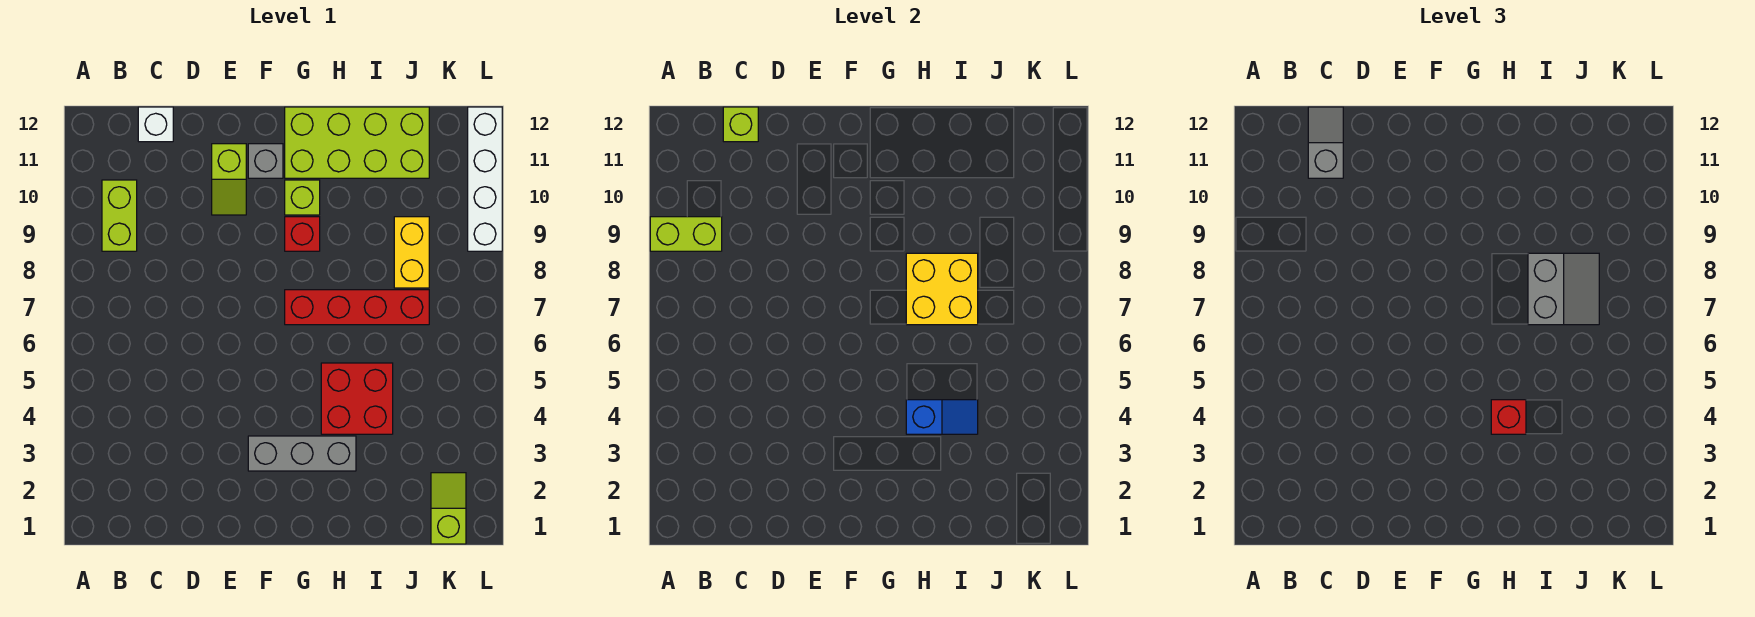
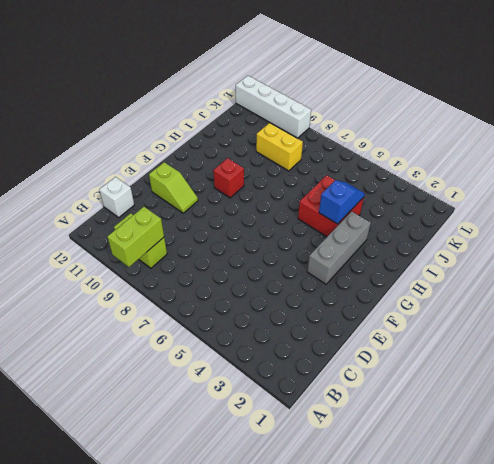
none -> grey brick F11 level 1
none -> red brick G7:J7 level 1
none -> lime brick G10 level 1

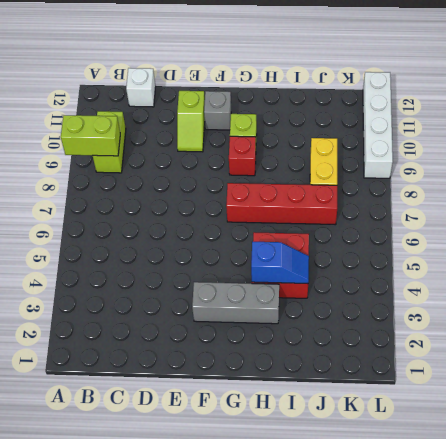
none -> lime brick G11:J12 level 1
none -> lime slope K1:K2 level 1 top 1
none -> lime brick C12 level 2

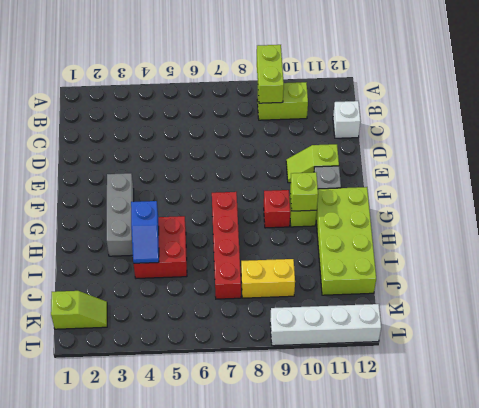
lime brick G10 level 2 -> lime brick C12 level 2
none -> yellow brick H7:I8 level 2
none -> grey slope C11:C12 level 3 top 11
none -> red brick H4 level 3

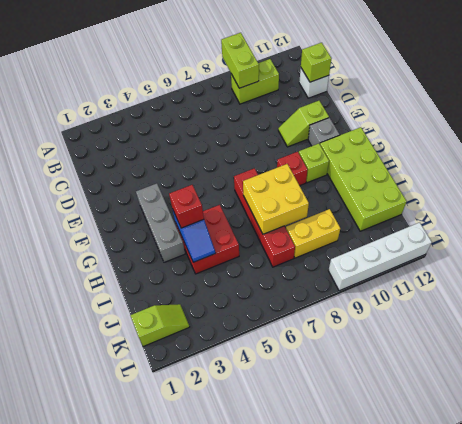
none -> grey slope C11:C12 level 3 top 11
none -> grey slope I7:J8 level 3 top I

